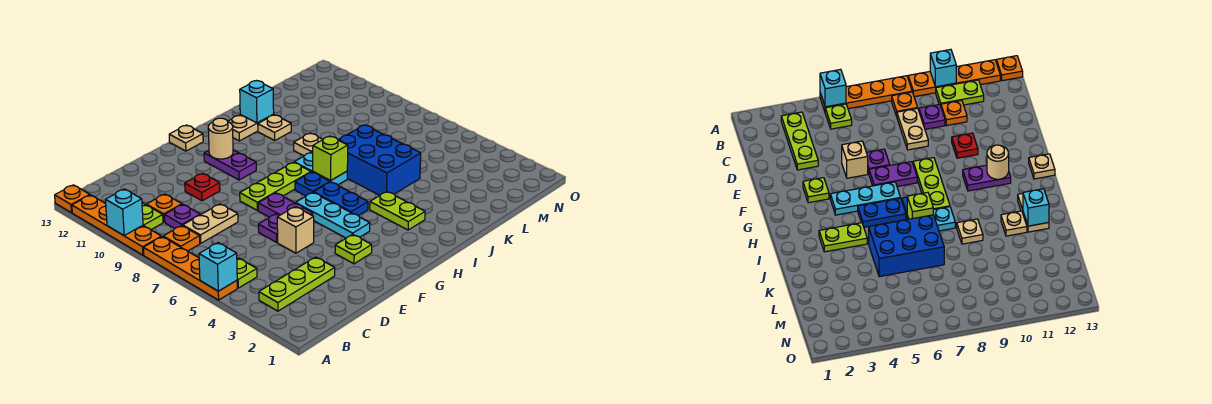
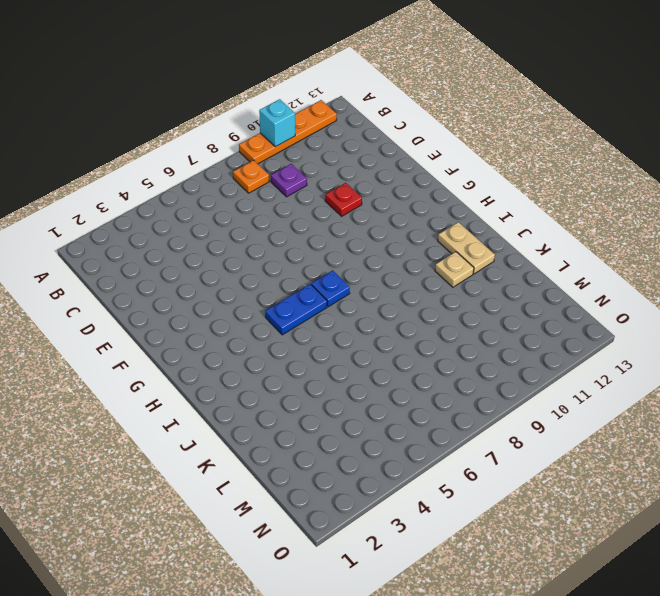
none -> orange plate A5:A8 level 1
none -> orange plate A13 level 1
none -> lime plate B3:D3 level 1
none -> lime plate B5 level 1

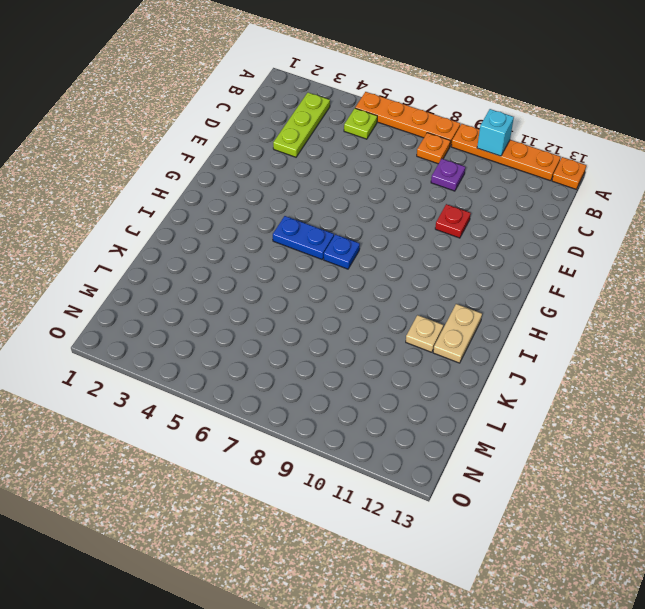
none -> lime plate B10:B11 level 1
none -> tan plate C8:D8 level 1
none -> orange plate C10 level 1
none -> tan brick E5 level 1

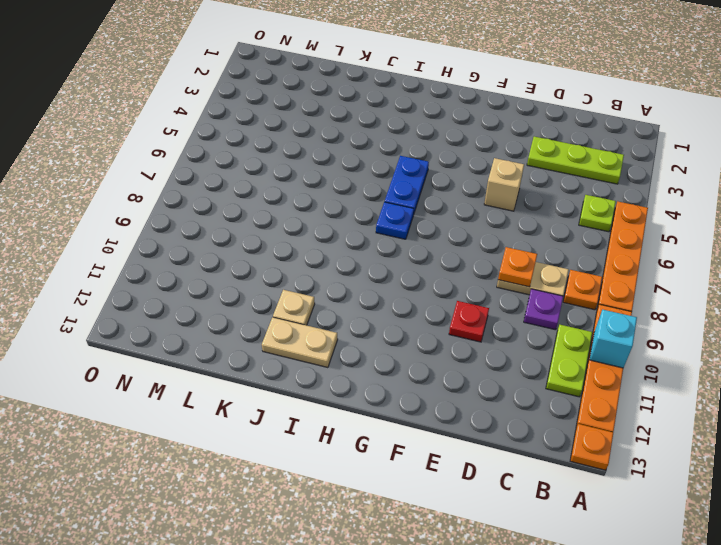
orange plate D8 level 2 -> orange plate C10 level 1
none -> purple plate E6 level 1
none -> lime plate F3 level 1
none -> purple plate F6:F7 level 1
none -> lime plate F8:H8 level 1

